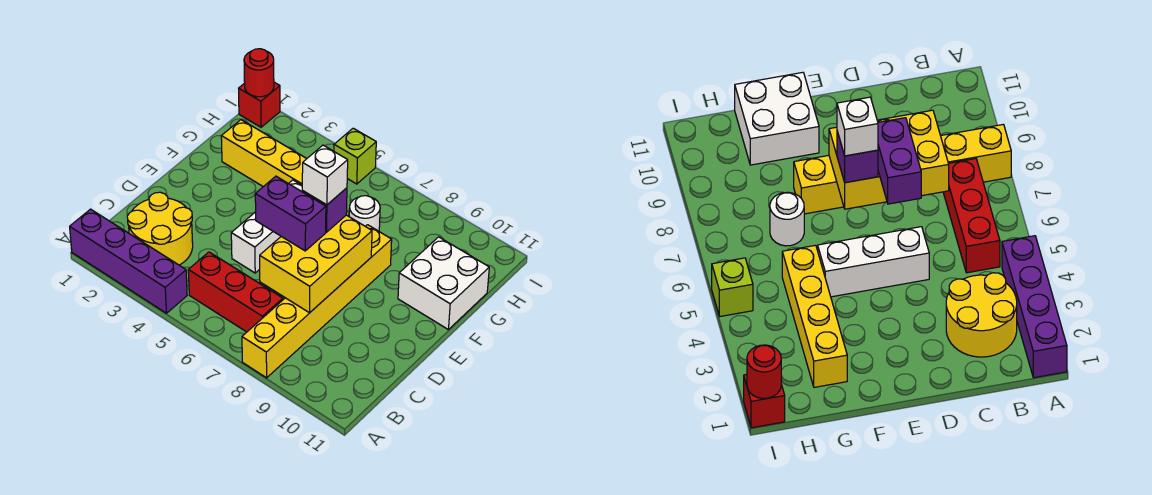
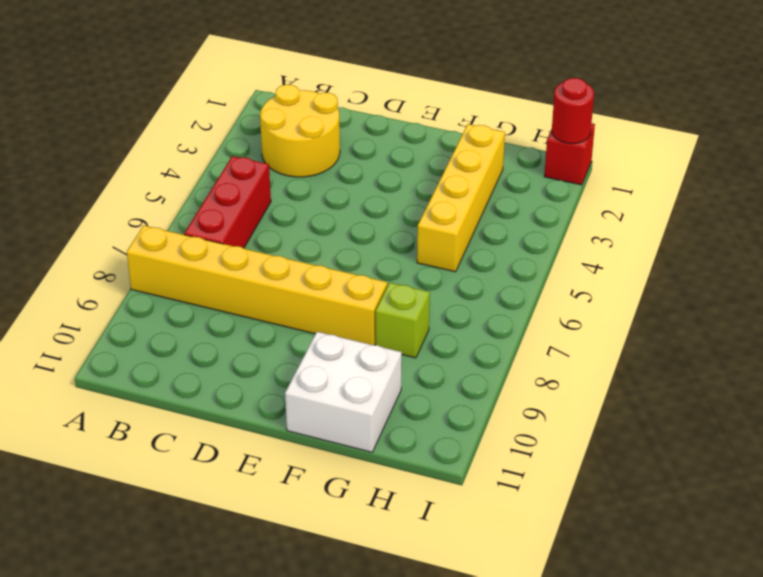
lime brick G8 level 1 -> lime brick I5 level 1
none -> purple brick A1:A4 level 1
none -> white brick D5:F5 level 1
none -> white round brick G7 level 1

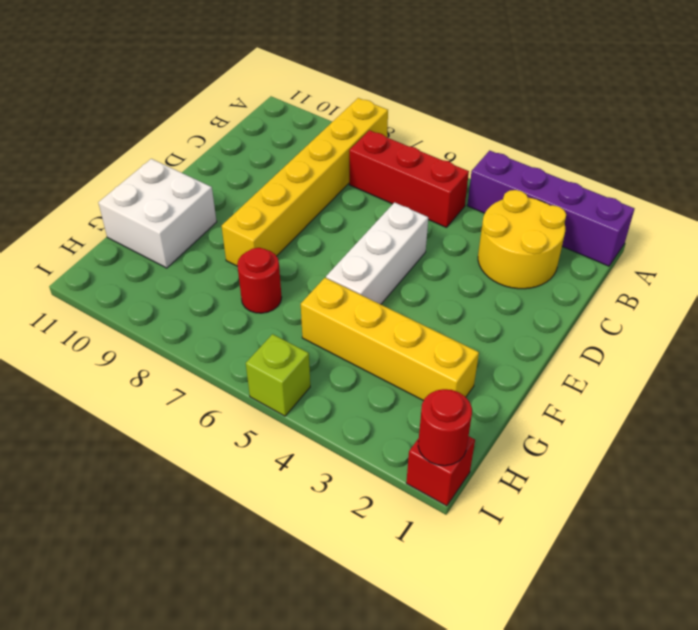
red round brick G7 level 1 -> white round brick G7 level 1
none -> yellow brick C7:E8 level 2
none -> purple brick D6:D7 level 3
none -> purple brick E7 level 3

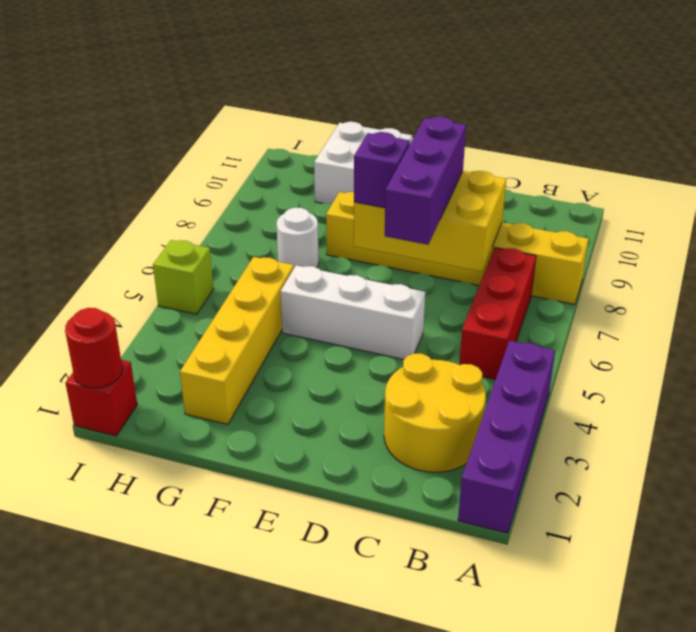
purple brick D6:D8 level 3 -> purple brick D6:D7 level 3
none -> white brick E7 level 4

